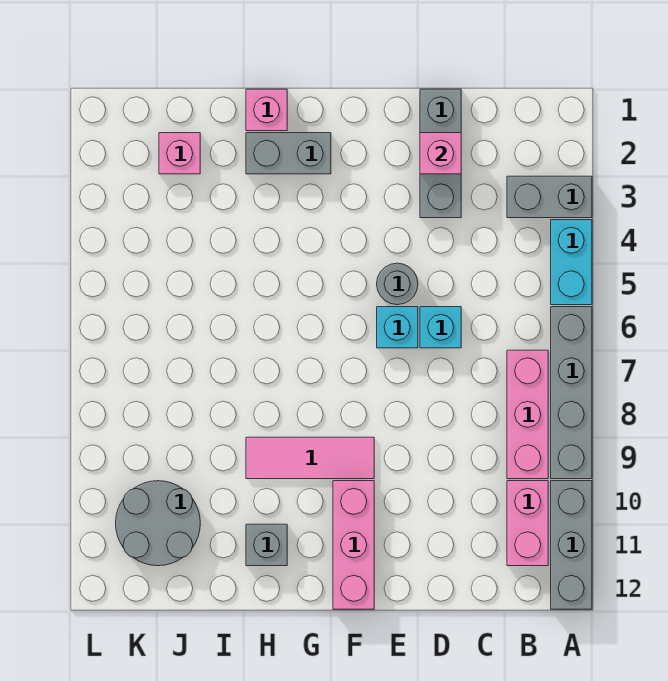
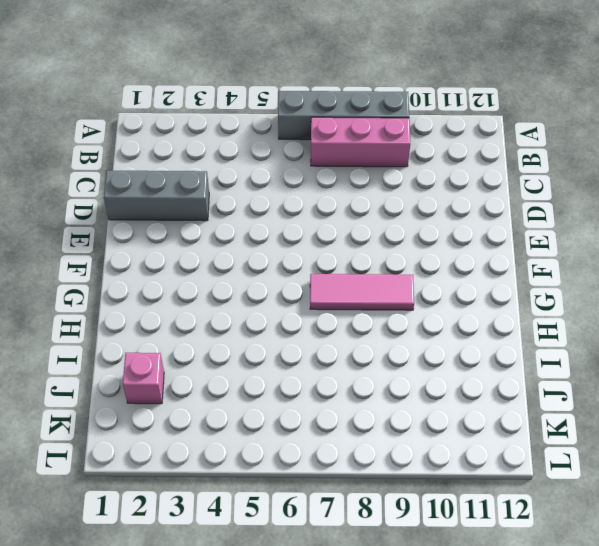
pink tile G7:G9 level 1 -> pink tile F9:H9 level 1
none -> grey brick A3:B3 level 1
none -> cyan brick A4:A5 level 1
none -> grey brick A10:A12 level 1

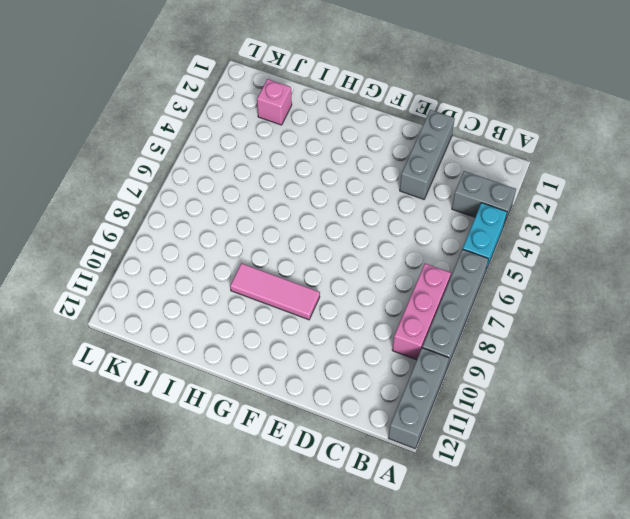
none -> pink brick B10:B11 level 1
none -> cyan brick D6 level 1
none -> grey round brick E5 level 1

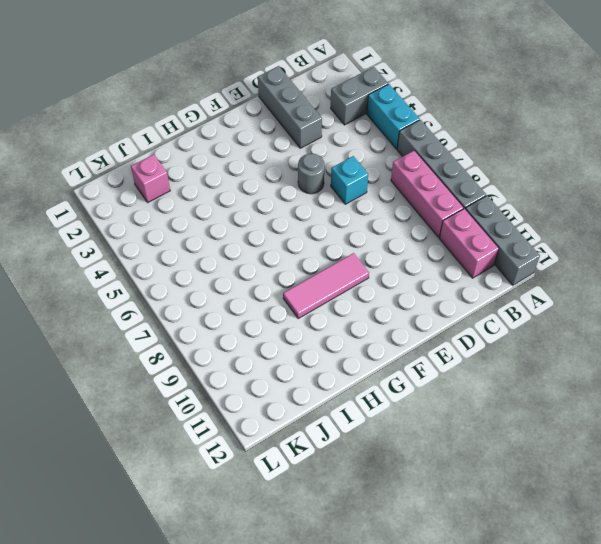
none -> cyan brick E6 level 1
none -> pink brick F10:F12 level 1
none -> grey brick G2:H2 level 1

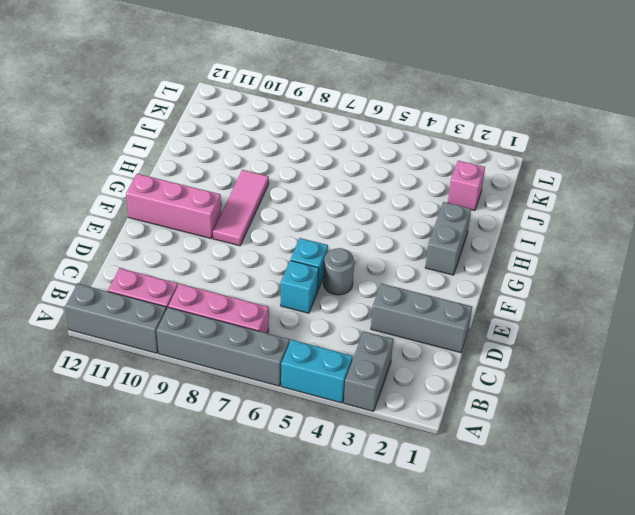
none -> pink brick H1 level 1
none -> grey brick H11 level 1
none -> grey round brick J10:K11 level 1

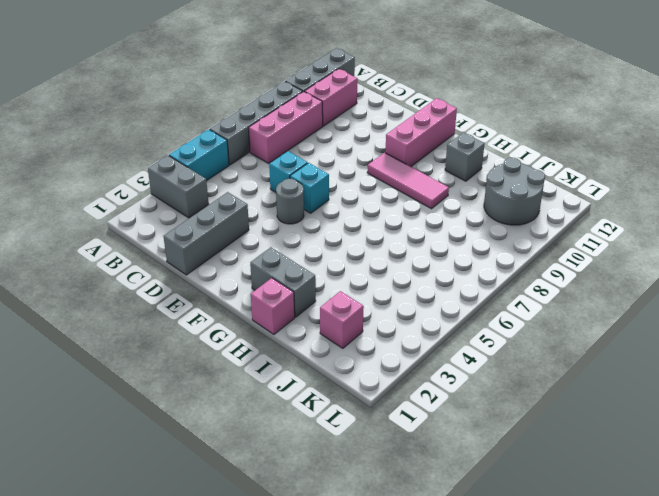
none -> pink brick D2 level 2

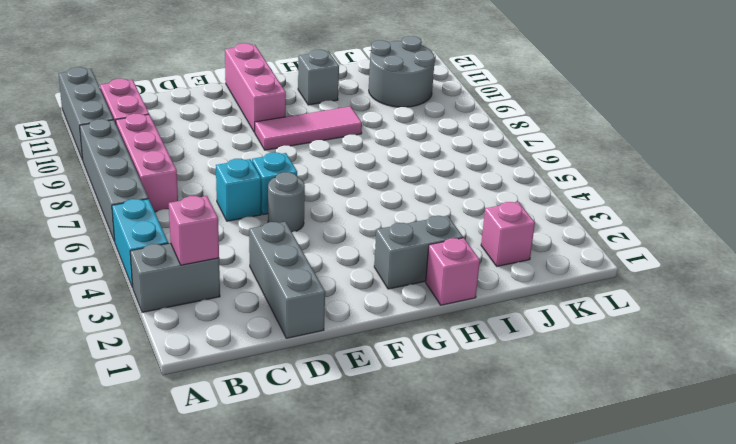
pink brick B3 level 2 -> pink brick D2 level 2

